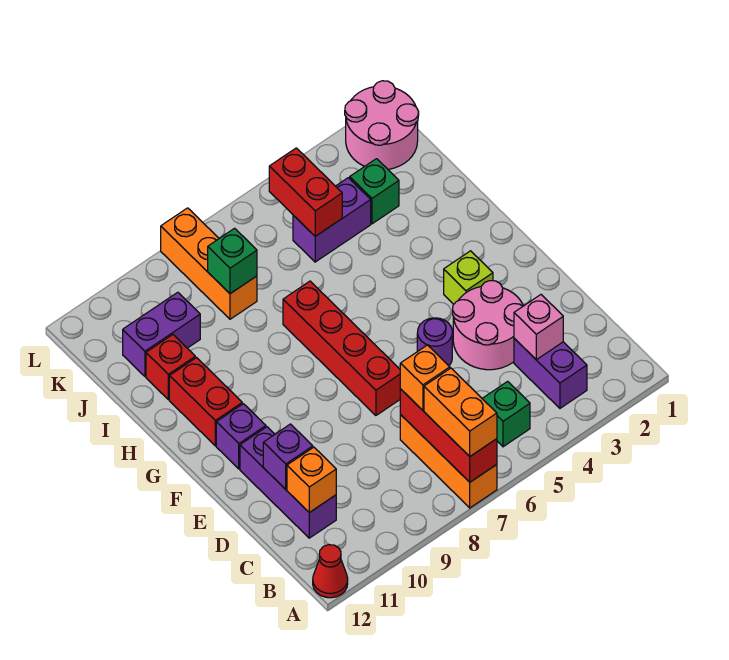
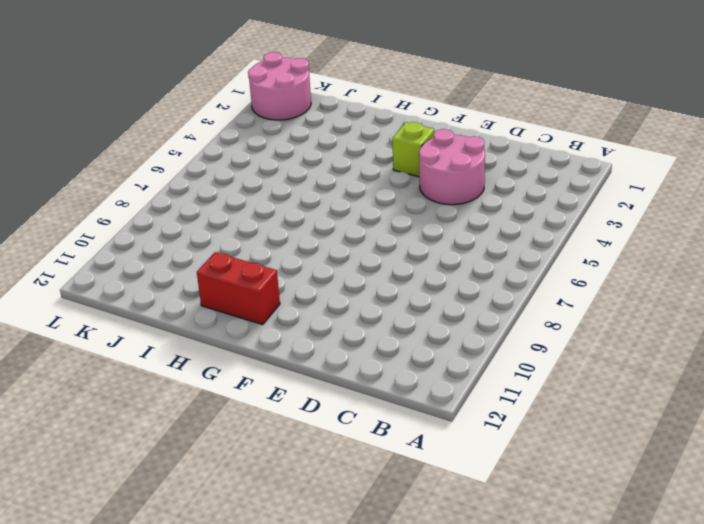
none -> orange brick A7:C7 level 1
none -> red cone A12 level 1
none -> purple brick B3:C3 level 1

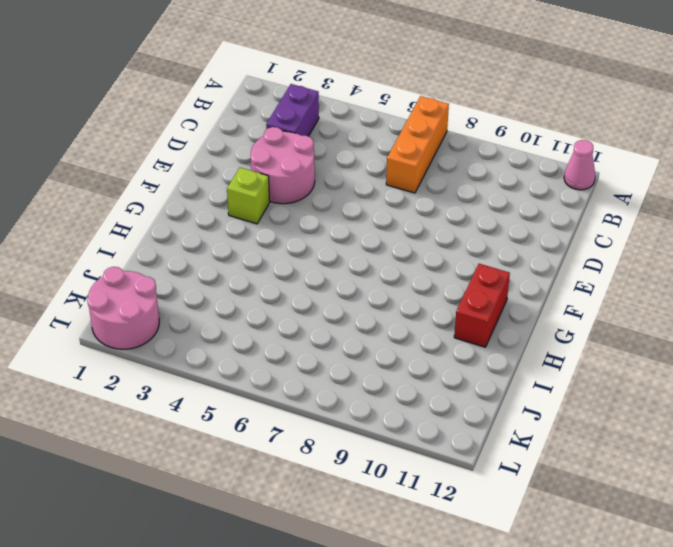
pink cone A12 level 1 -> red cone A12 level 1
none -> green brick B5 level 1
none -> purple brick C11:E11 level 1
none -> purple round brick E5 level 1

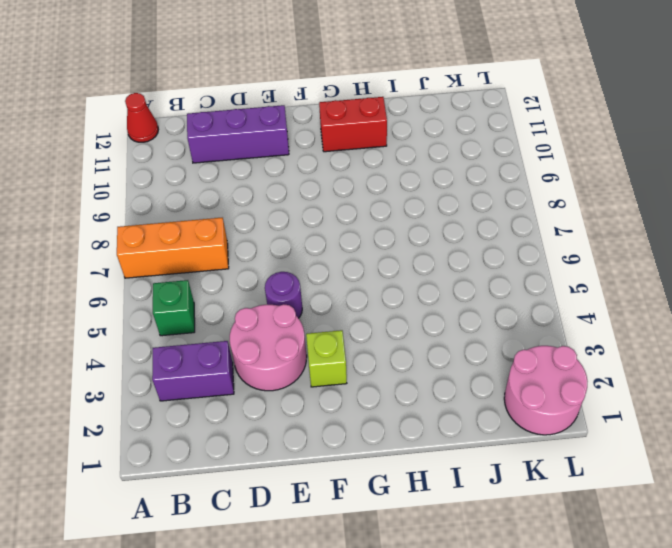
none -> red brick E7:H7 level 1
none -> purple brick F11 level 1
none -> red brick I11 level 1

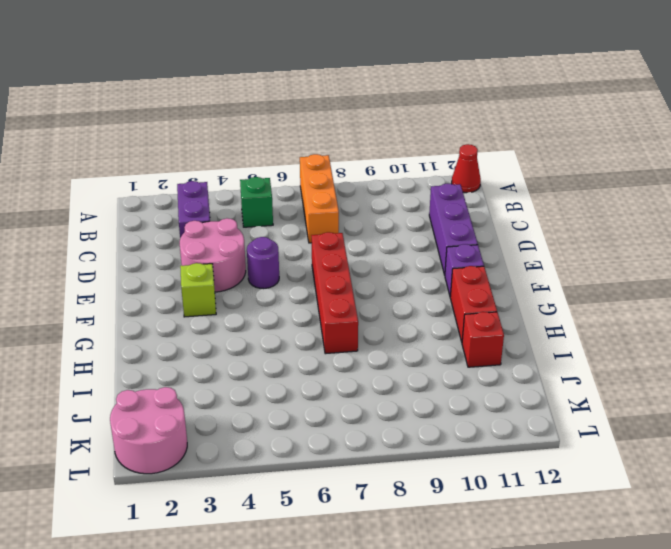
none -> green brick J3 level 1
none -> purple brick J4:J5 level 1
none -> orange brick J8:L8 level 1

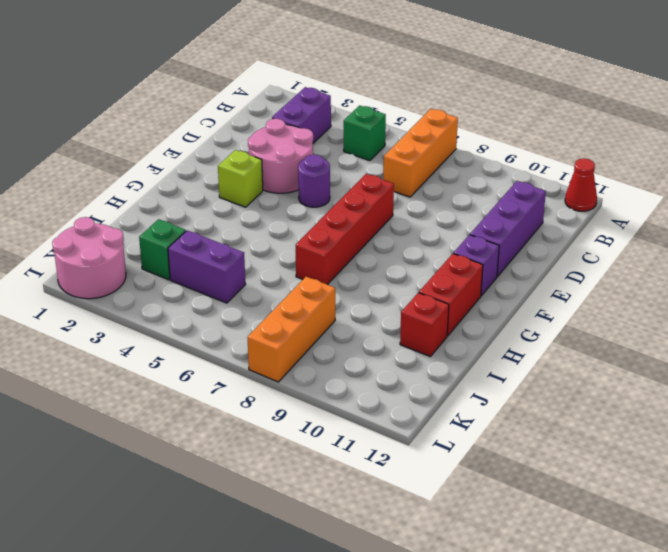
none -> purple brick J10:J11 level 1
none -> red brick A7:C7 level 2
none -> pink brick C3 level 2

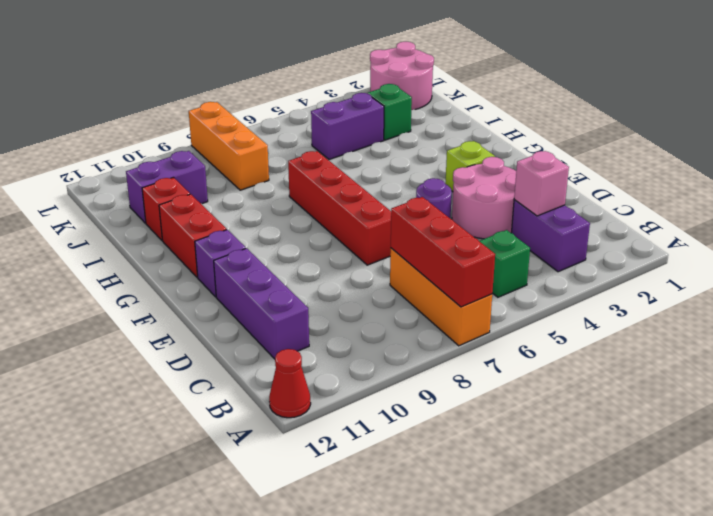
none -> orange brick C11 level 2
none -> purple brick D11 level 2
none -> red brick J5:K5 level 2

